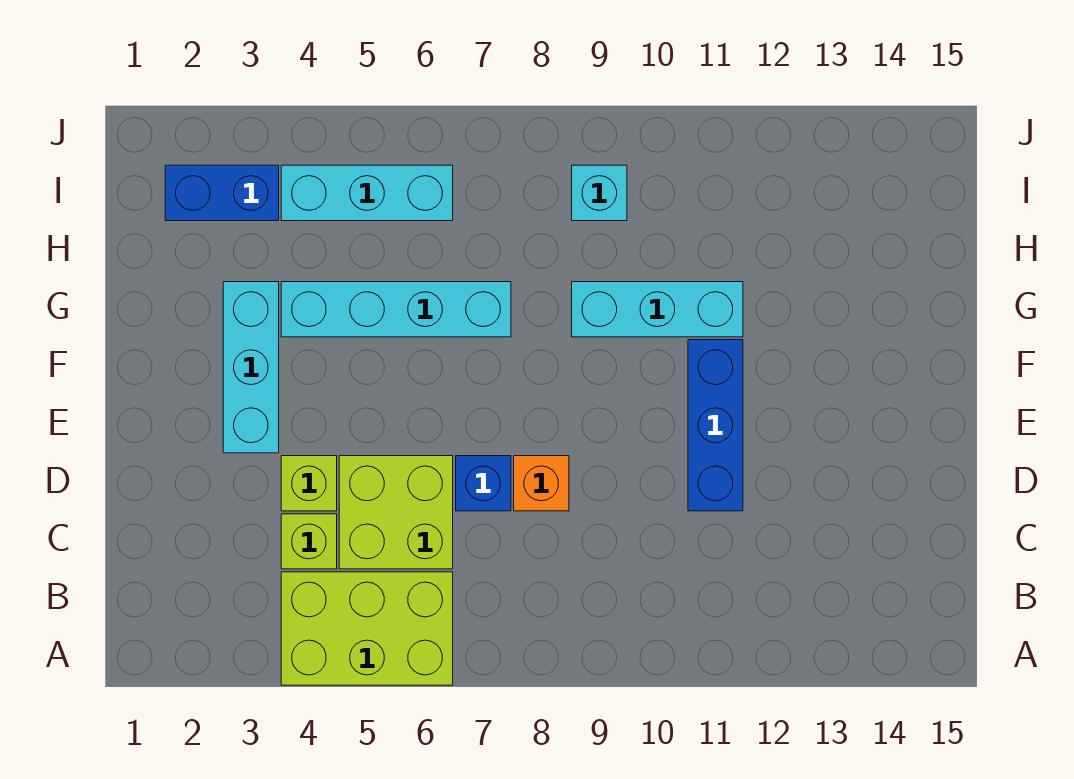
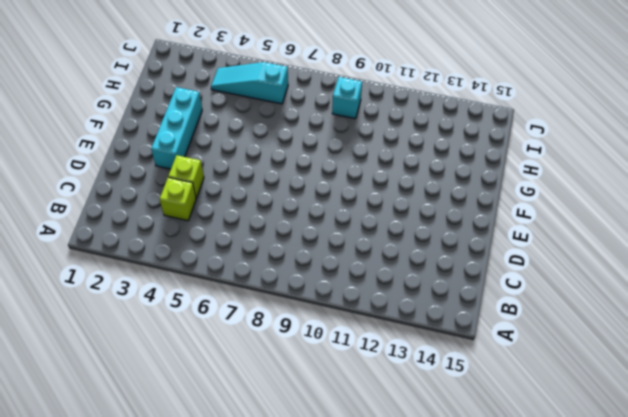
cyan slope I4:I6 level 1 top 6 -> cyan brick I4:I6 level 1
none -> lime brick A4:B6 level 1
none -> lime brick C5:D6 level 1
none -> blue brick D7 level 1

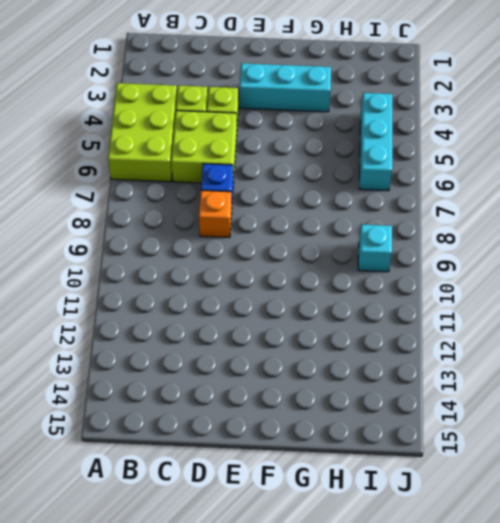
none -> blue brick D11:F11 level 1
none -> cyan brick G4:G7 level 1
none -> cyan brick G9:G11 level 1

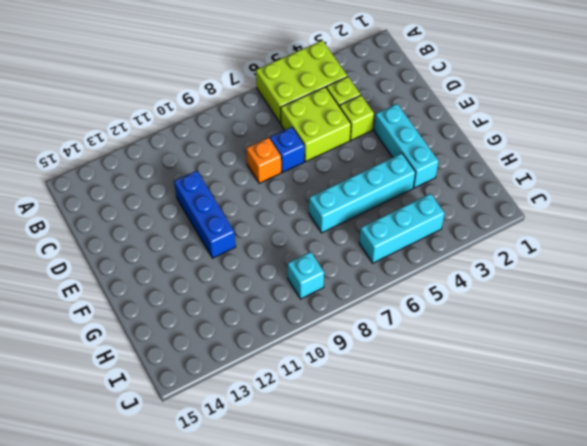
none -> cyan brick G9:G11 level 1
none -> blue brick I2:I3 level 1

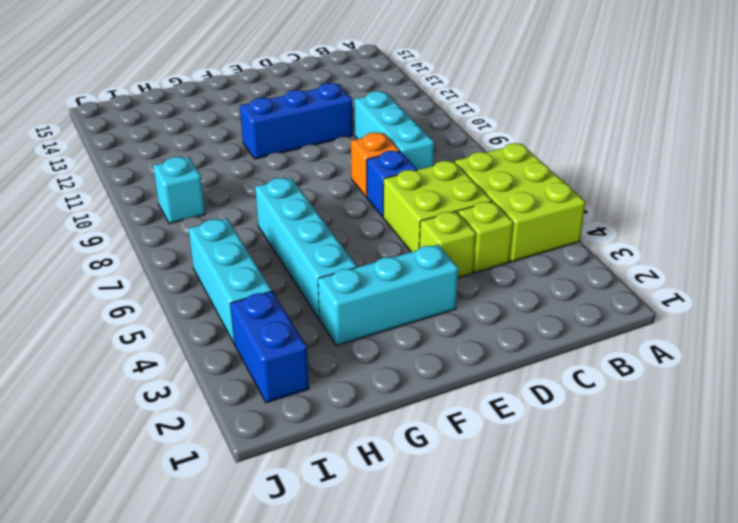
cyan brick C8:C10 level 1 -> cyan brick G9:G11 level 1

